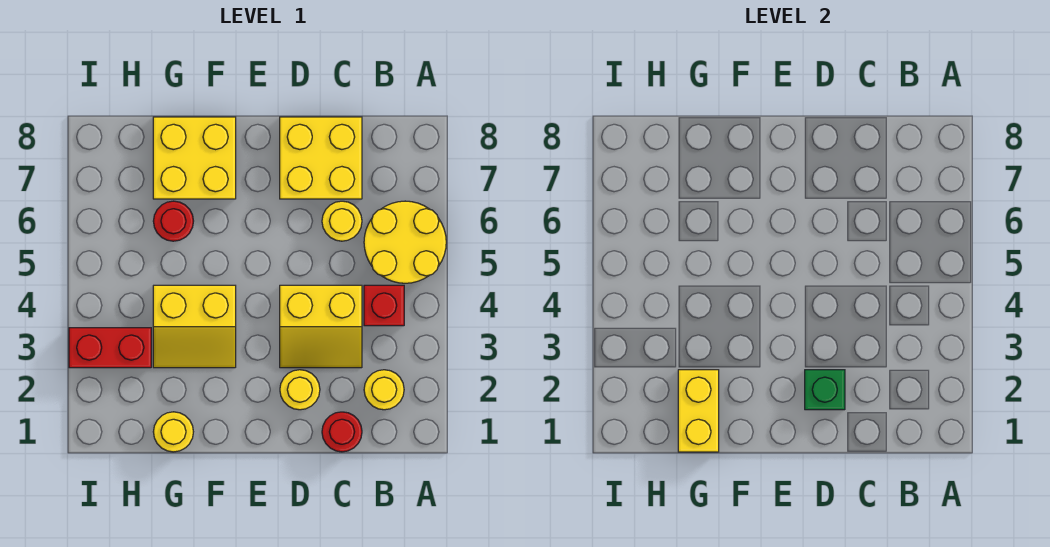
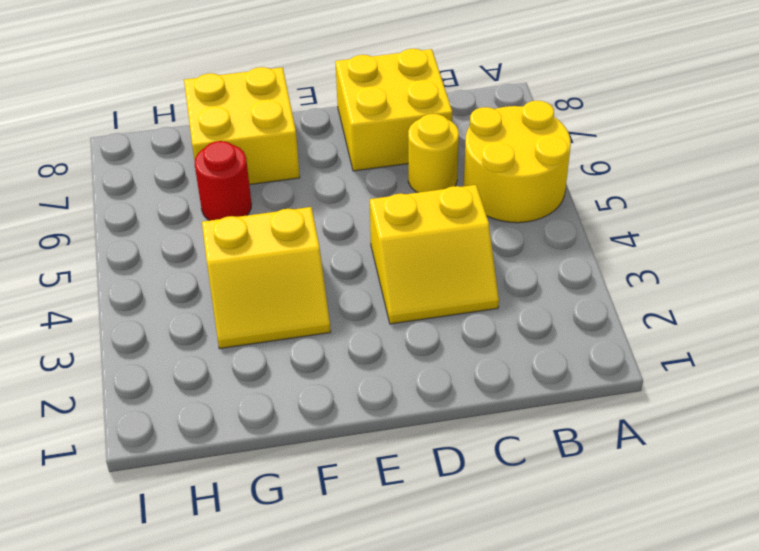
none -> yellow round brick B2 level 1
none -> red brick B4 level 1
none -> red round brick C1 level 1

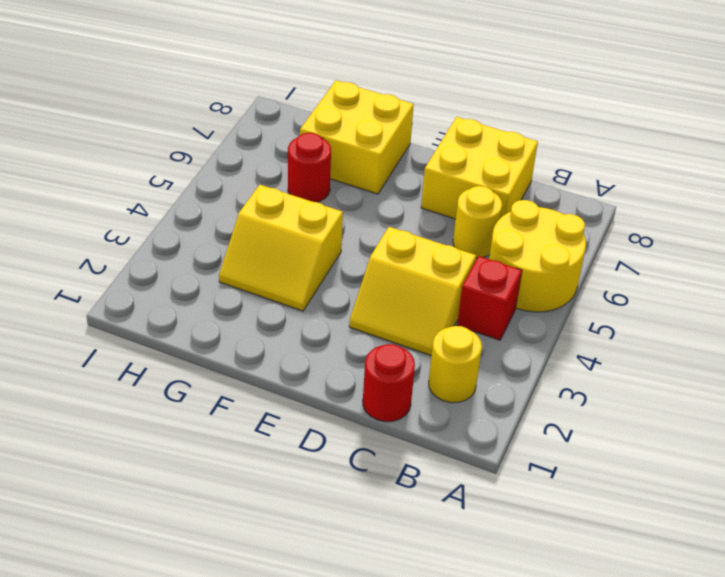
none -> yellow round brick D2 level 1
none -> yellow round brick G1 level 1
none -> red brick H3:I3 level 1

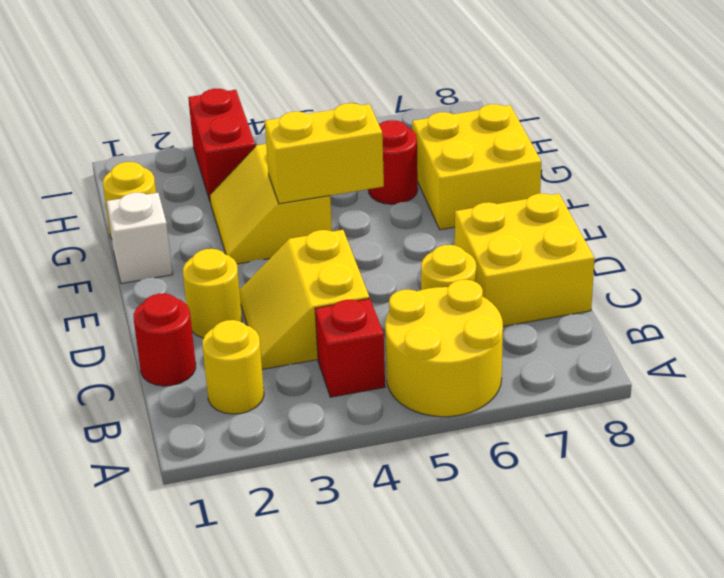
white brick F1 level 1 -> none
yellow brick F4:F5 level 2 -> yellow brick G1:G2 level 2
none -> green brick D2 level 2

